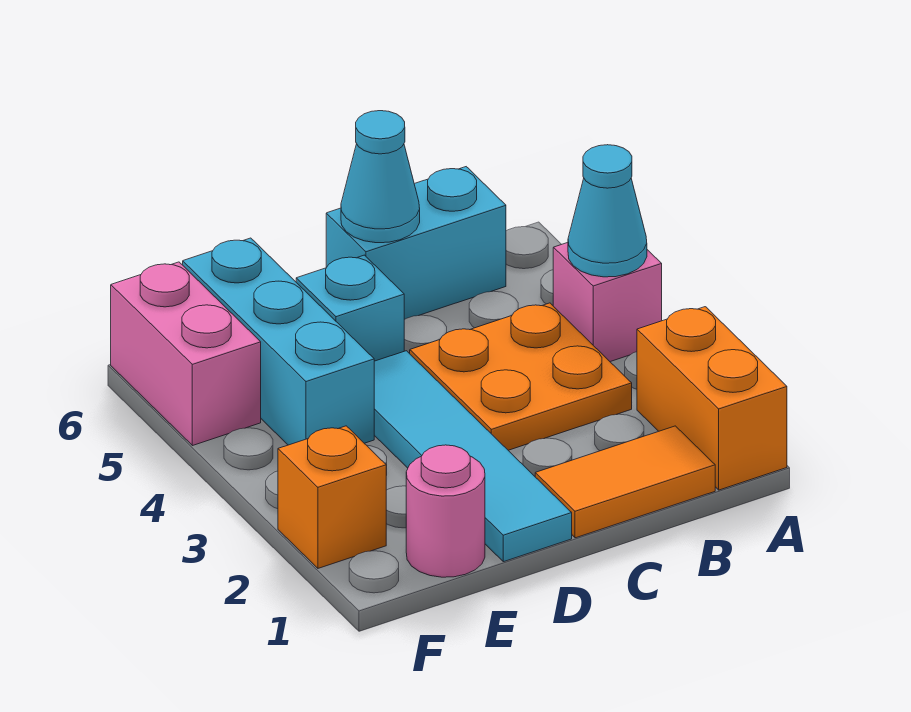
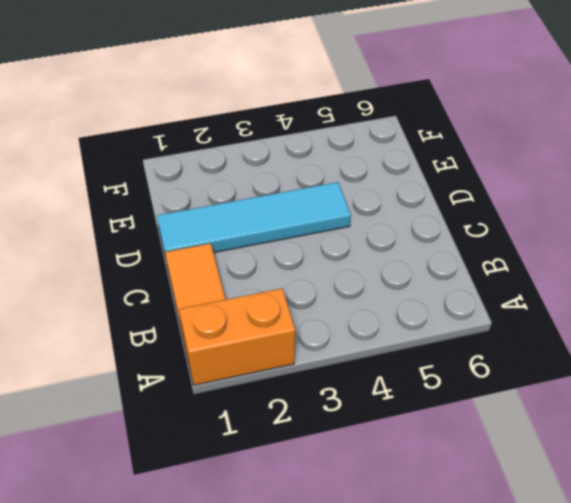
none -> pink brick A4 level 1
none -> orange plate B3:C4 level 1
none -> cyan brick B6:C6 level 1

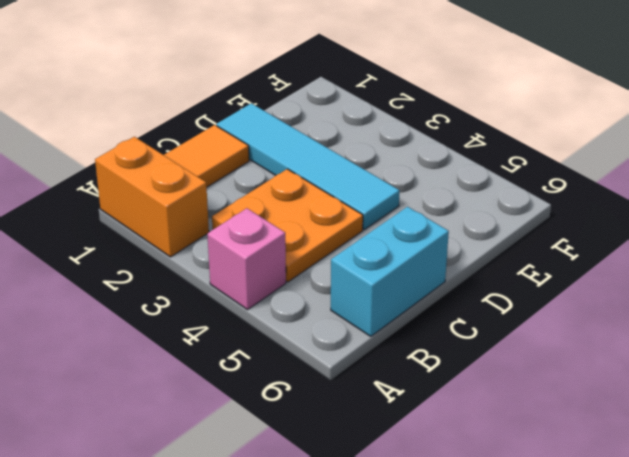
none -> cyan brick D5 level 1
none -> pink round brick E1 level 1
none -> cyan brick E4:E6 level 1

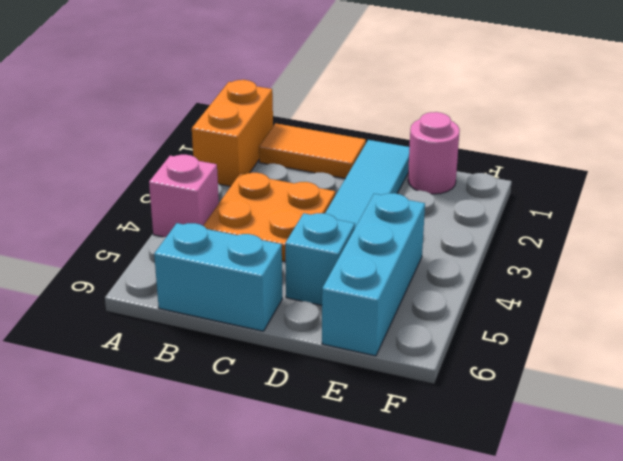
none -> orange brick F2 level 1
none -> pink brick F5:F6 level 1
none -> cyan cone A4 level 2

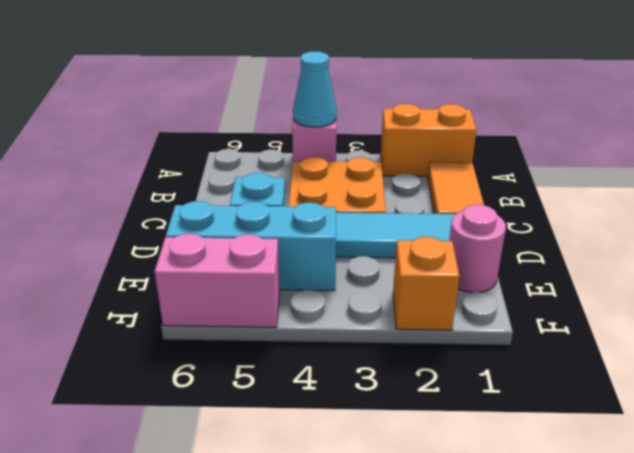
none -> cyan brick B6:C6 level 1
none -> cyan cone C6 level 2

